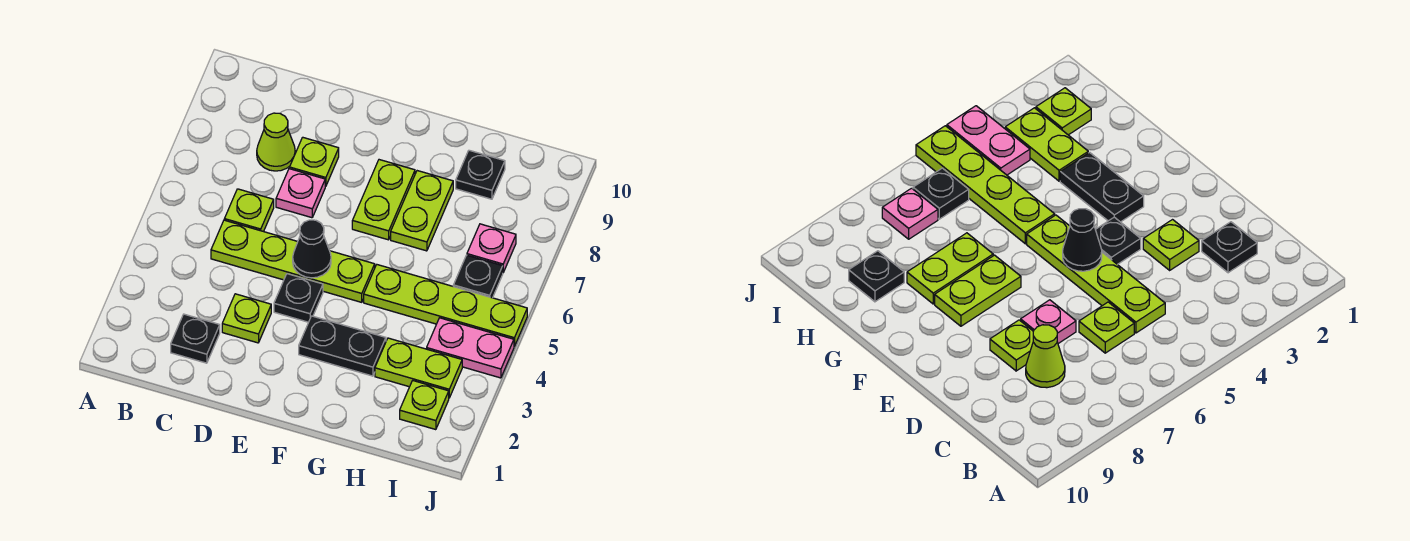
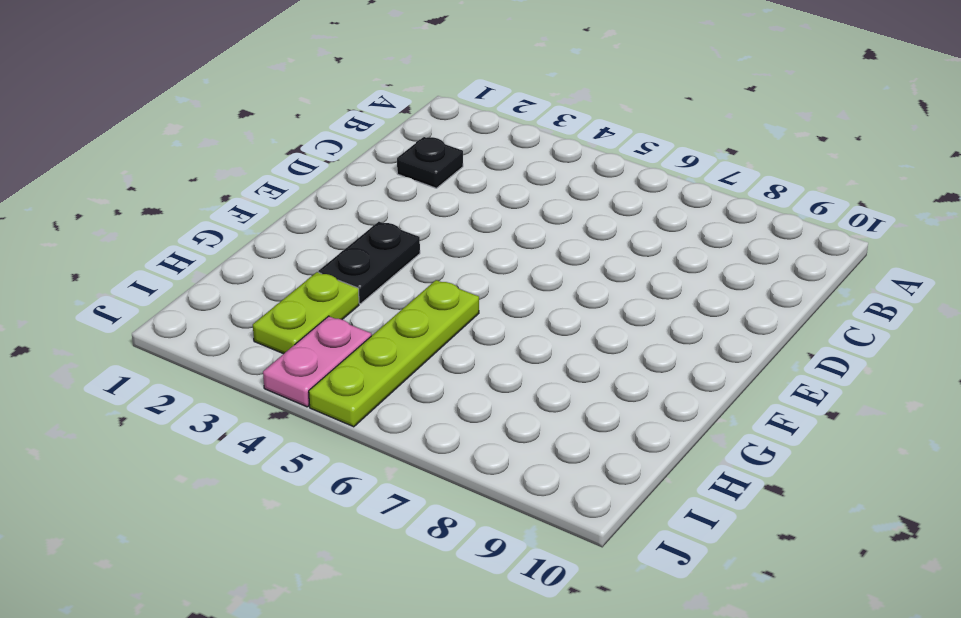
none -> lime plate C5:F5 level 1
none -> lime plate C6 level 1
none -> lime cone C8 level 1

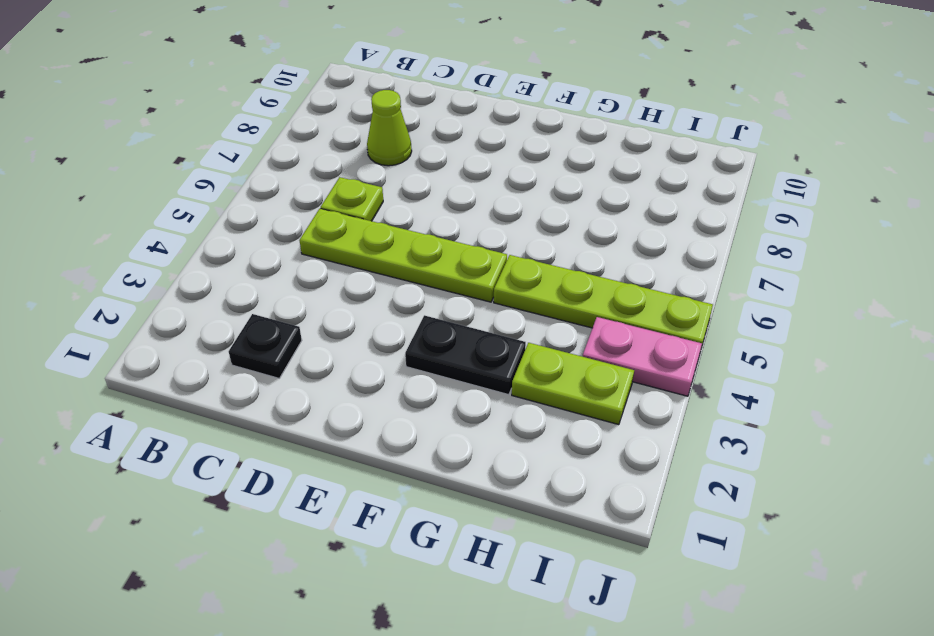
none -> lime plate D3 level 1
none -> pink plate D7 level 1
none -> lime plate D8 level 1

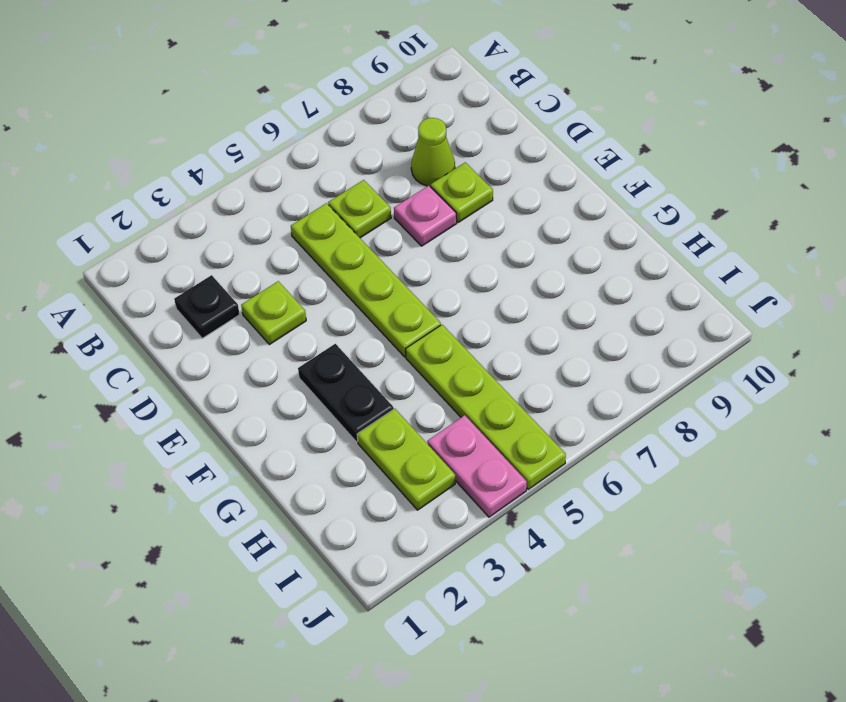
none -> black plate E4 level 1
none -> lime plate F7:F8 level 1
none -> lime plate G7:G8 level 1

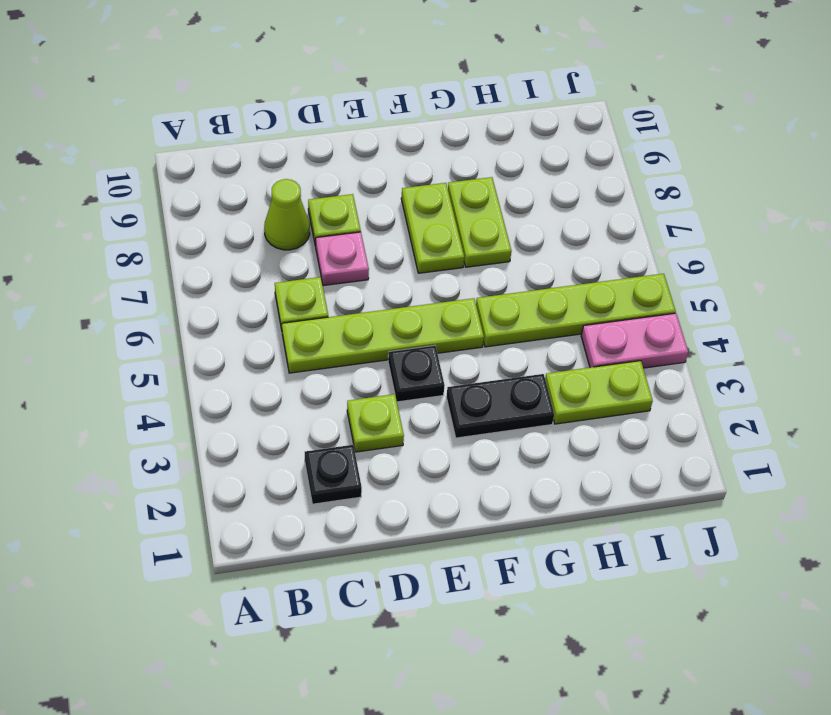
none -> black plate H9 level 1
none -> lime plate I2 level 1
none -> black plate I6 level 1

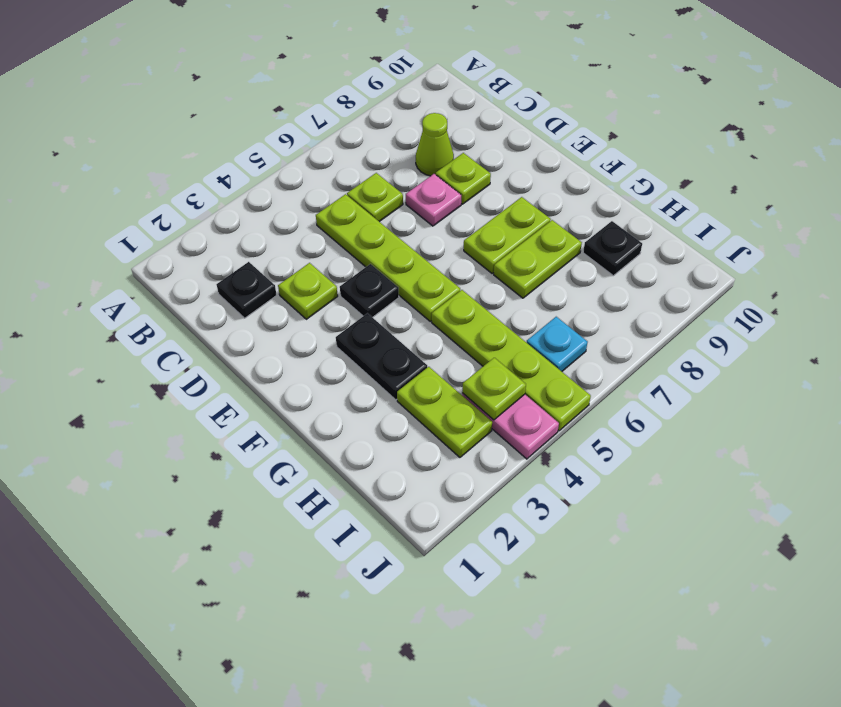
lime plate I4 level 2 -> lime plate I2 level 1
cyan plate I6 level 1 -> black plate I6 level 1
none -> pink plate I7 level 1
none -> black cone E5 level 2

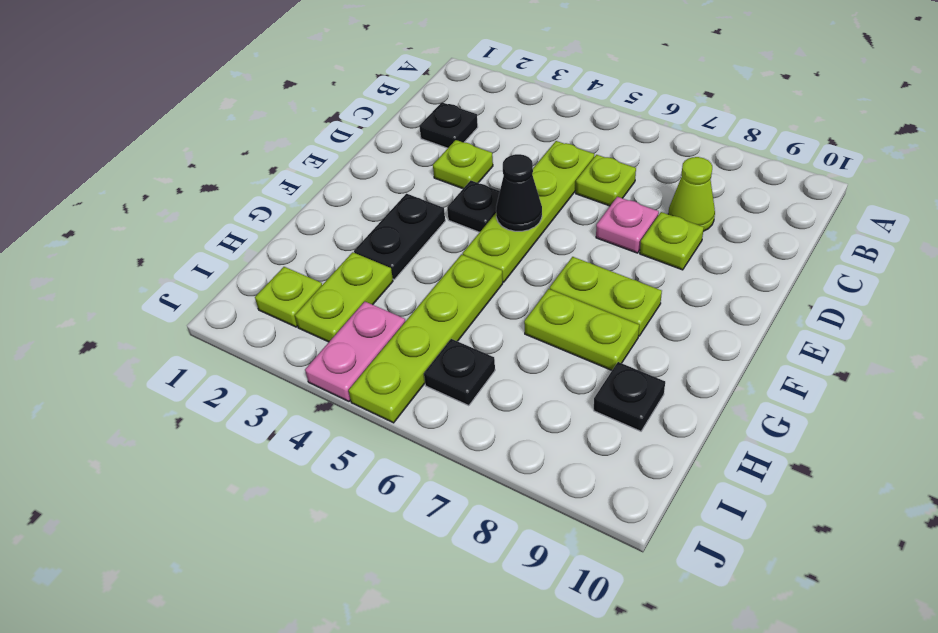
none -> pink plate I7 level 1

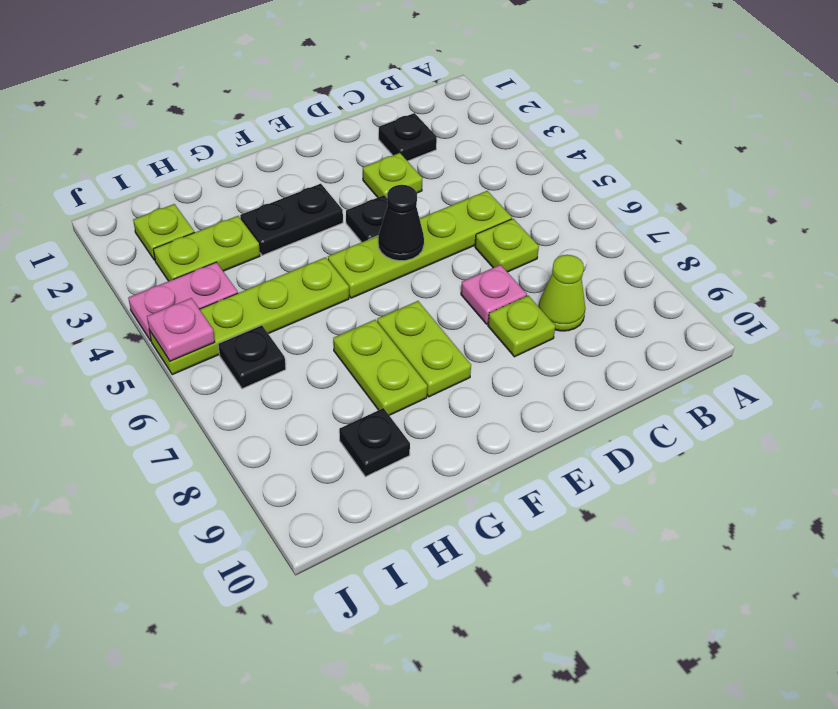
pink plate J5 level 2 -> pink plate I7 level 1

